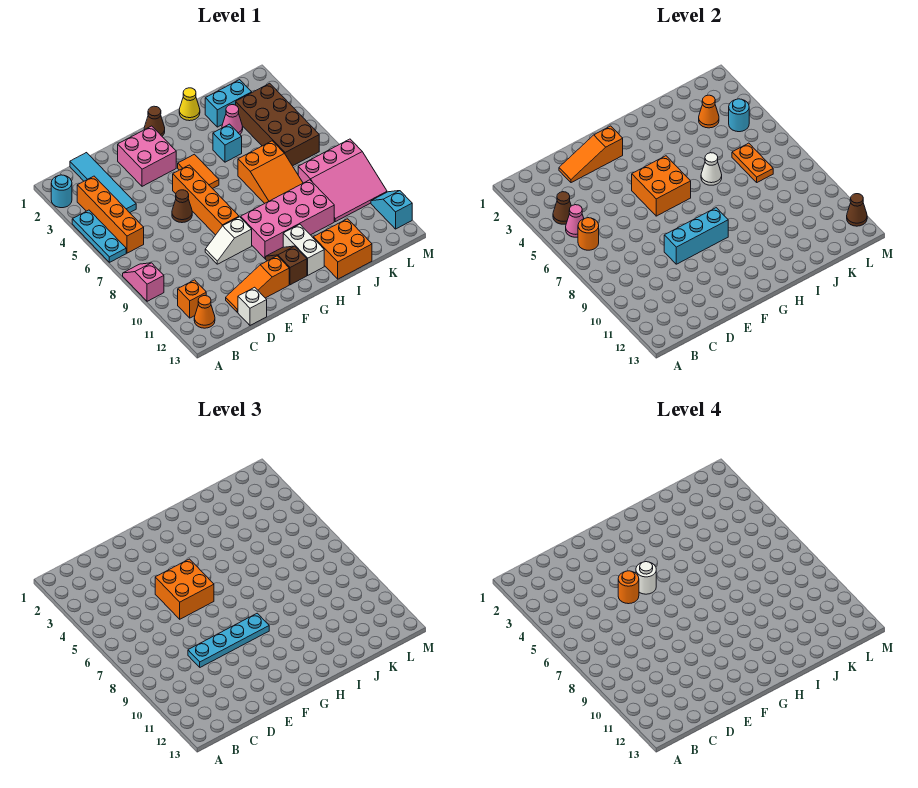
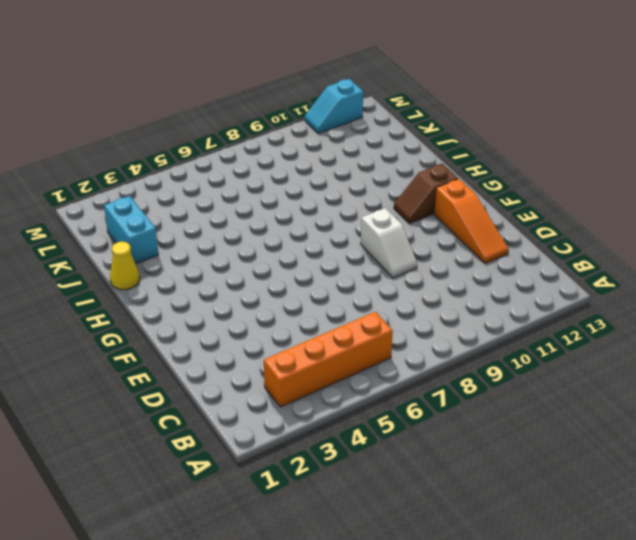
none -> cyan round brick A2 level 1
none -> cyan plate A4:A6 level 1
none -> pink slope A8:A9 level 1 top 9
none -> orange brick B11 level 1

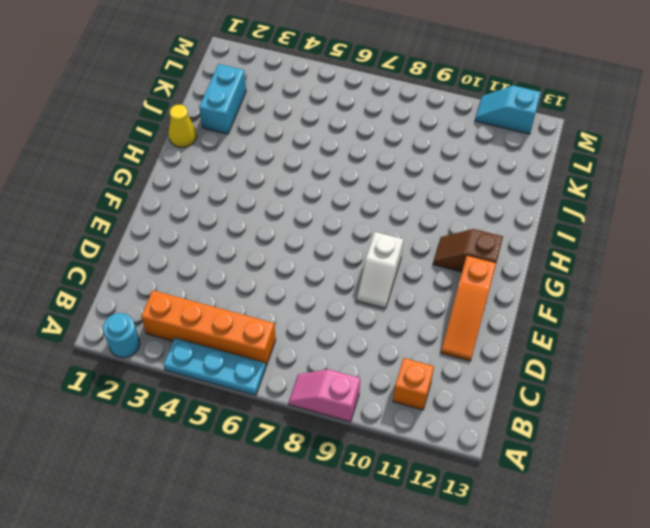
none -> orange cone B12 level 1
none -> cyan tile C1:C4 level 1
none -> white brick D13 level 1
none -> pink brick E2:F3 level 1

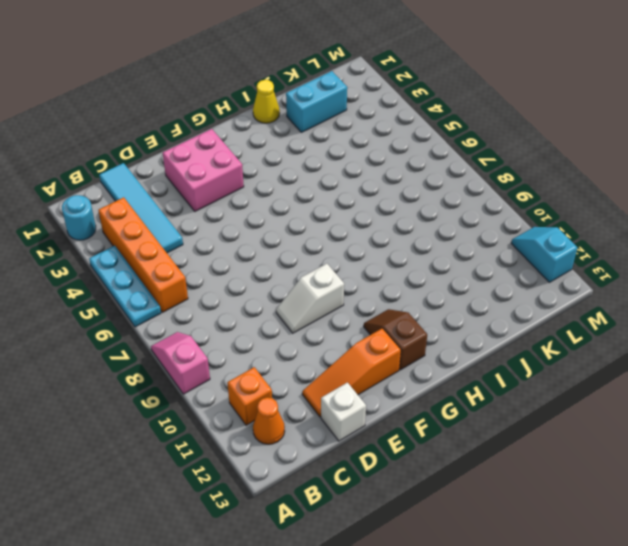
none -> brown cone E6 level 1
none -> orange brick F5:F8 level 1
none -> brown cone G1 level 1
none -> orange tile G4:G5 level 1

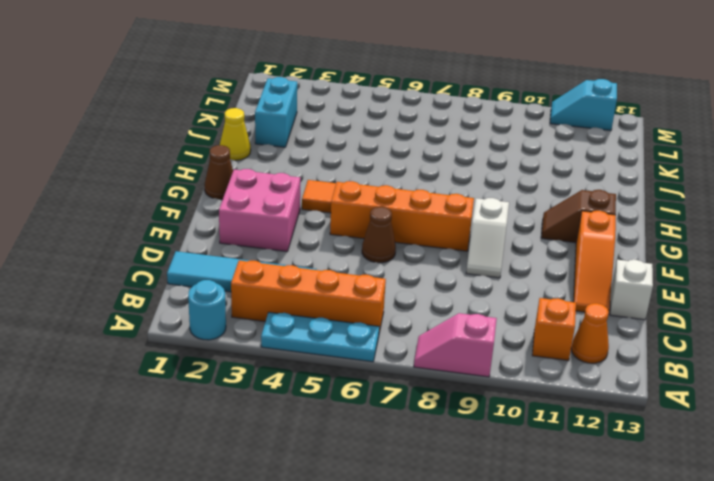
none -> pink brick G9:J10 level 1
none -> white brick H11:H12 level 1
none -> cyan brick I4 level 1
none -> orange slope I6:J8 level 1 top 6

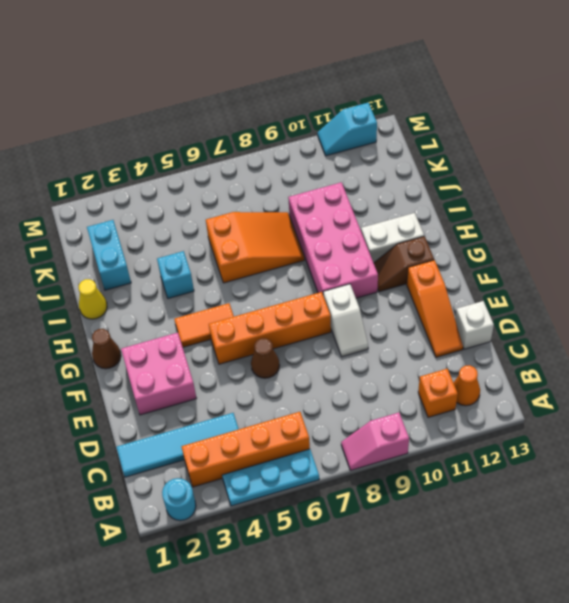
none -> orange brick I12:J13 level 1
none -> pink cone J3 level 1
none -> brown brick K3:L6 level 1
none -> pink slope K8:M10 level 1 top 8

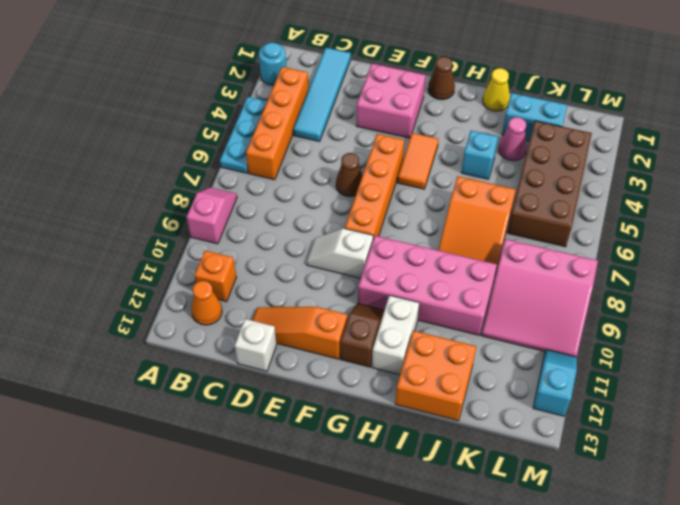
none -> brown cone B4 level 2
none -> pink cone B5 level 2
none -> orange round brick B6 level 2
none -> orange slope D2:F2 level 2 top F

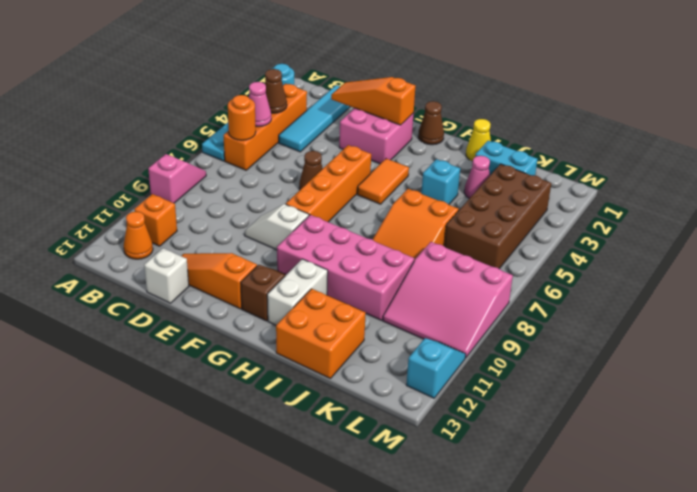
none -> cyan brick E9:G9 level 2
none -> orange brick F5:G6 level 2
none -> white cone I6 level 2
none -> orange cone K3 level 2

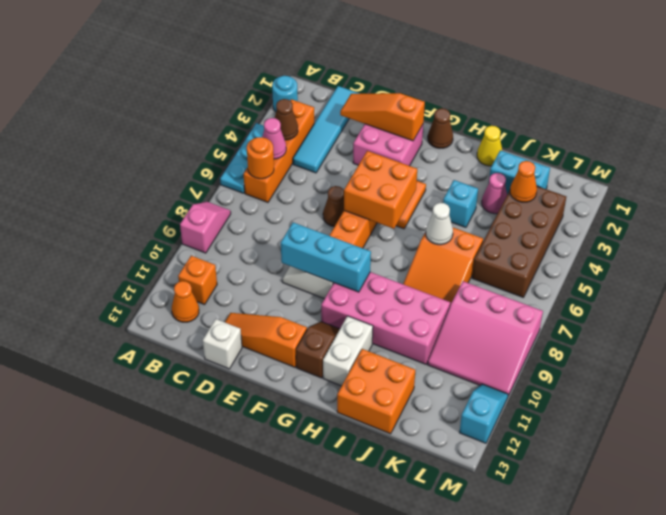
none -> orange plate K6:K7 level 2
none -> cyan round brick L4 level 2
none -> brown cone M12 level 2
none -> cyan plate D9:G9 level 3

